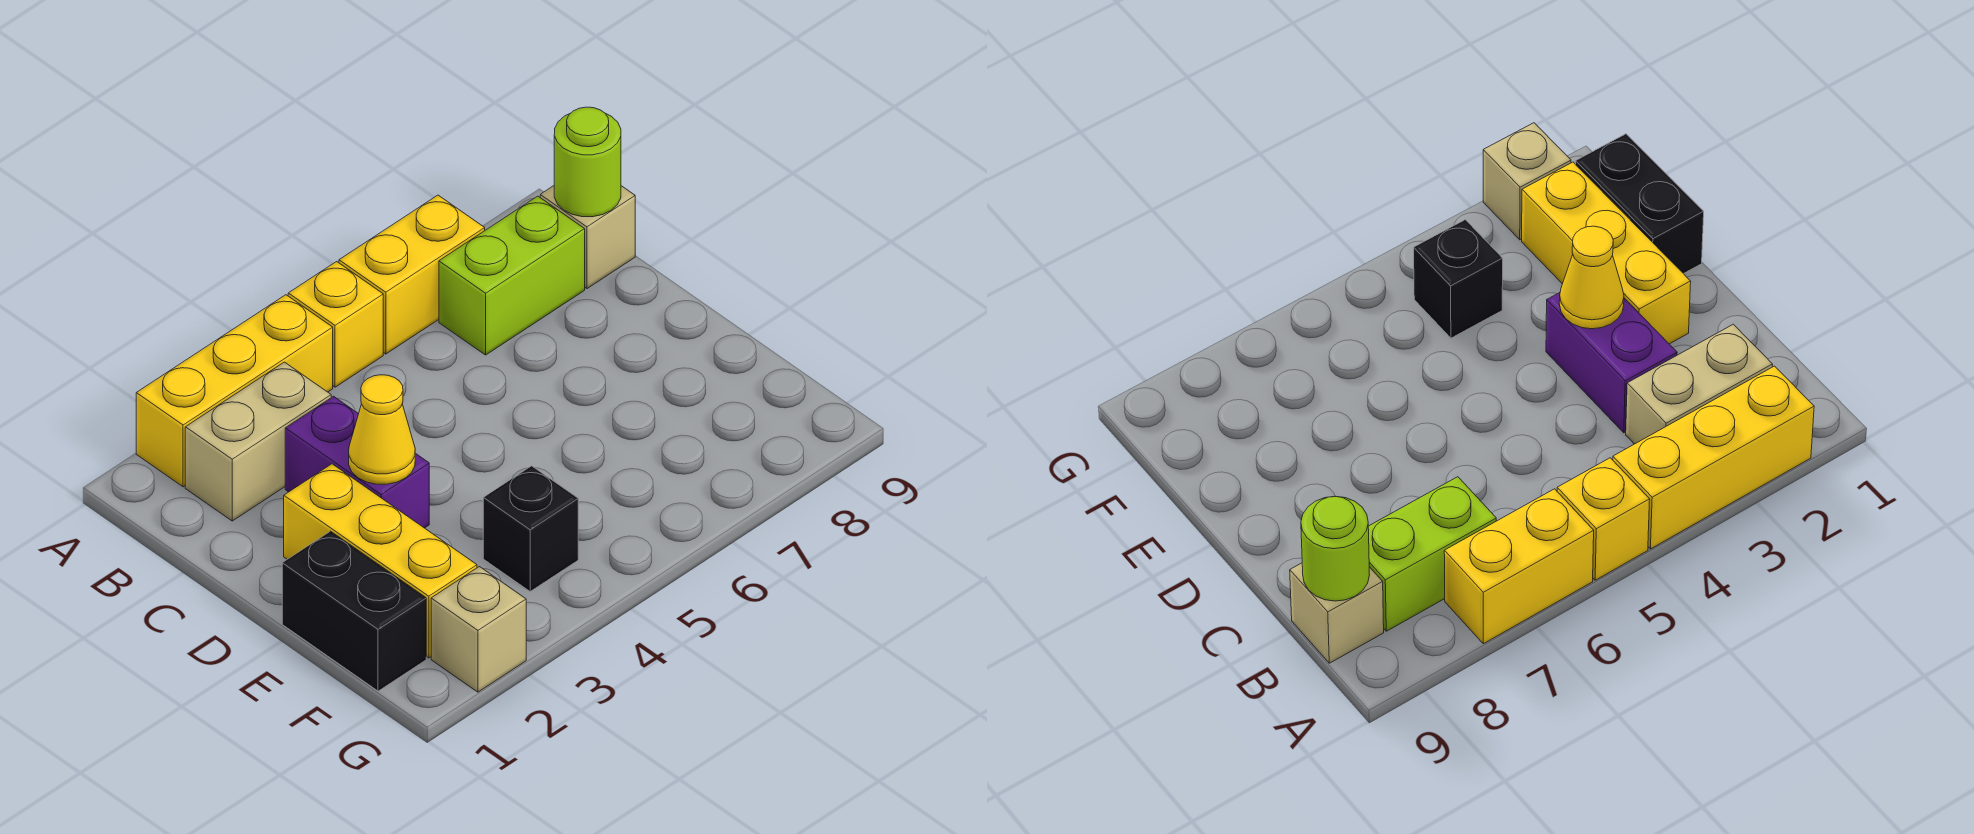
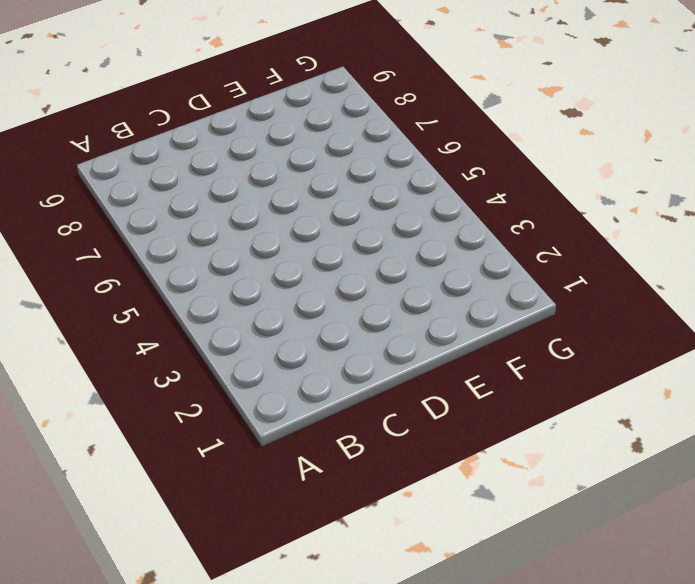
none -> yellow brick A2:A4 level 1
none -> yellow brick A5 level 1
none -> yellow brick A6:A7 level 1

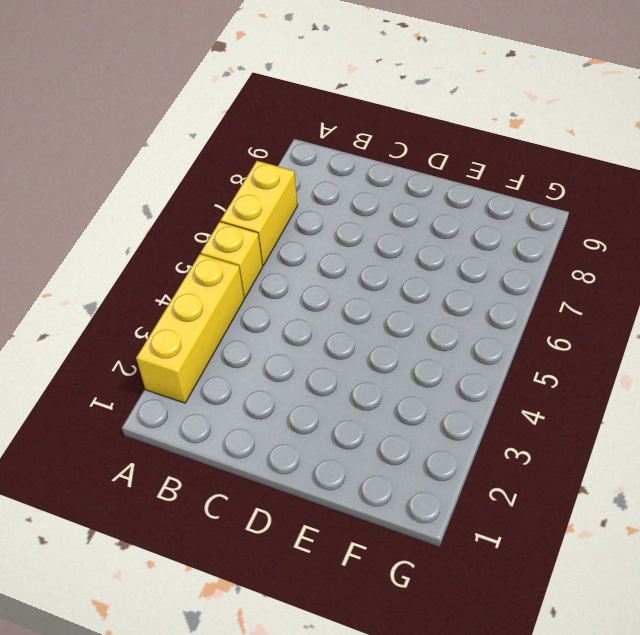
none -> tan brick B2:B3 level 1
none -> lime brick B7:B8 level 1
none -> tan brick B9 level 1

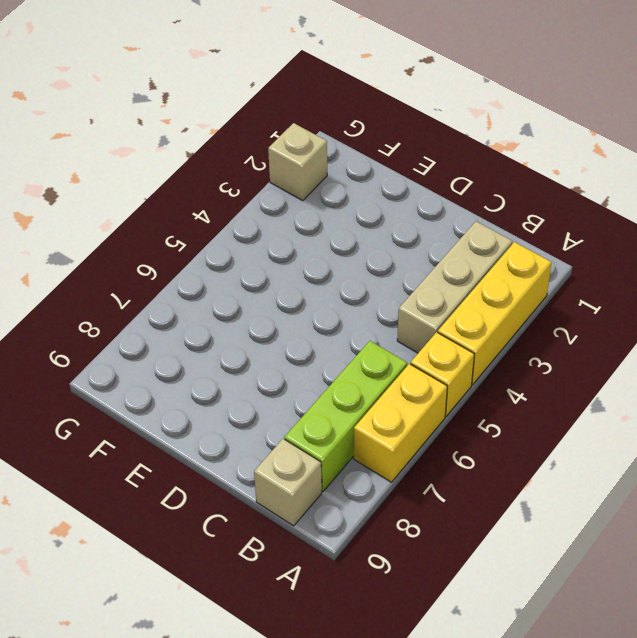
tan brick B2:B4 level 1 -> tan brick B2:B3 level 1
lime brick B6:B8 level 1 -> lime brick B7:B8 level 1
none -> purple brick C3:D3 level 1
none -> yellow brick D2:F2 level 1
none -> black brick E1:F1 level 1

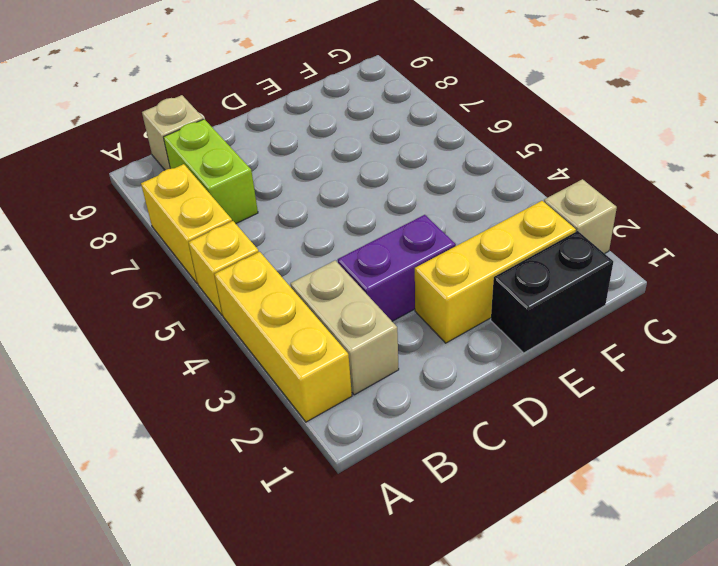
none -> black brick F4 level 1
none -> lime round brick B9 level 2
none -> yellow cone D3 level 2

